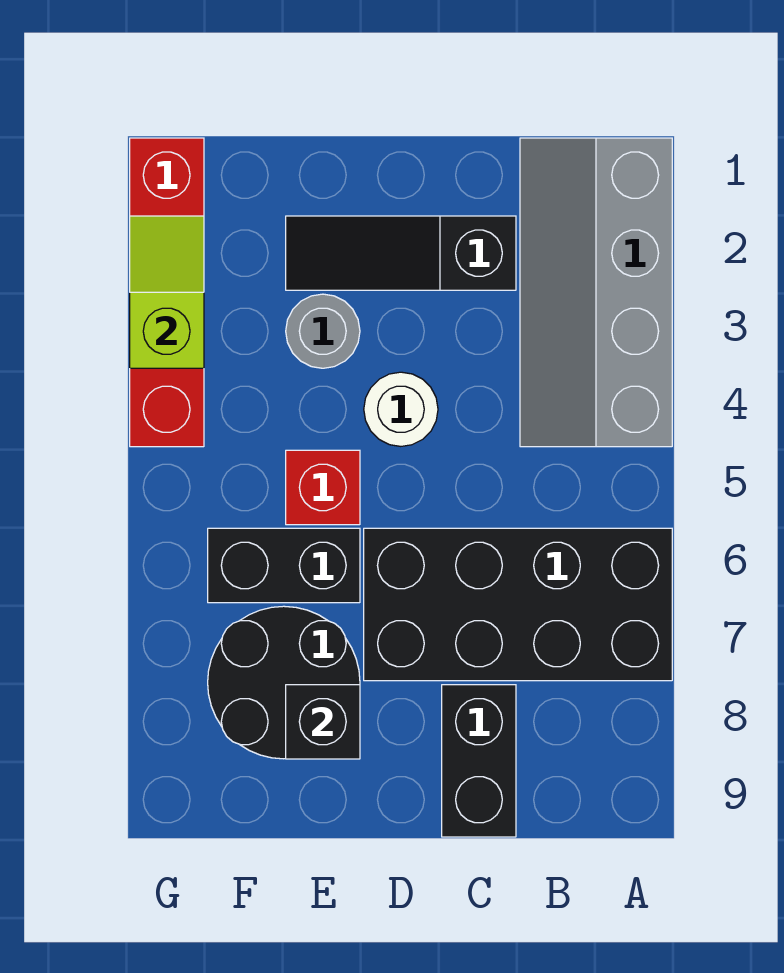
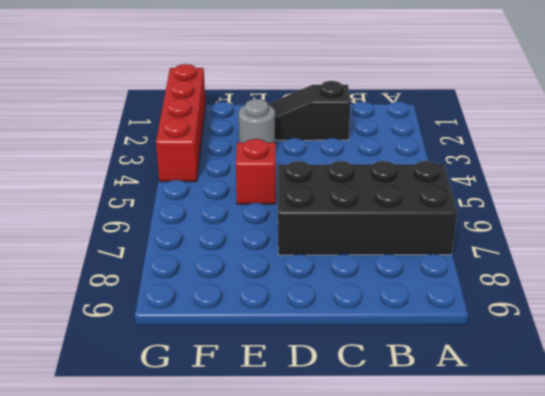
none -> grey slope A1:B4 level 1 top A
none -> black brick C8:C9 level 1
none -> white round brick D4 level 1

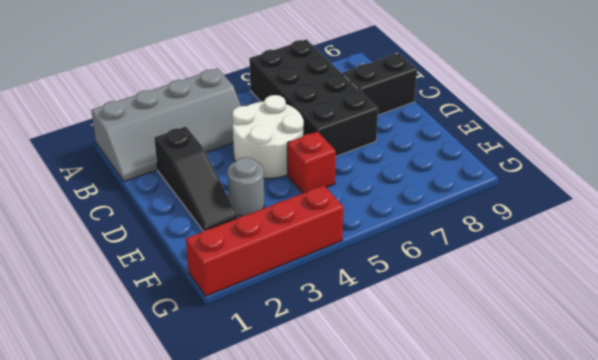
white round brick C4:D5 level 1 -> white round brick D4 level 1
none -> black brick E6:F6 level 1
none -> black round brick E7:F8 level 1
none -> black brick E8 level 2

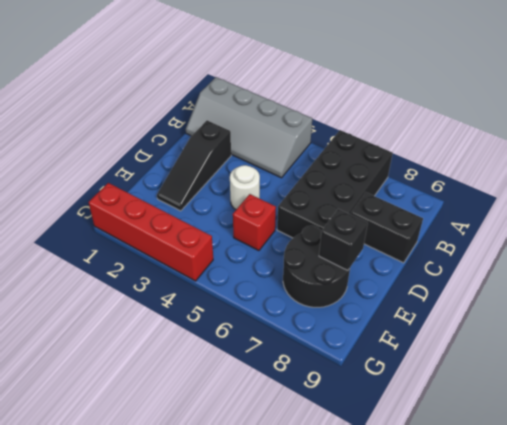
none -> grey round brick E3 level 1
none -> black brick E6:F6 level 1
none -> lime slope G2:G3 level 2 top 3

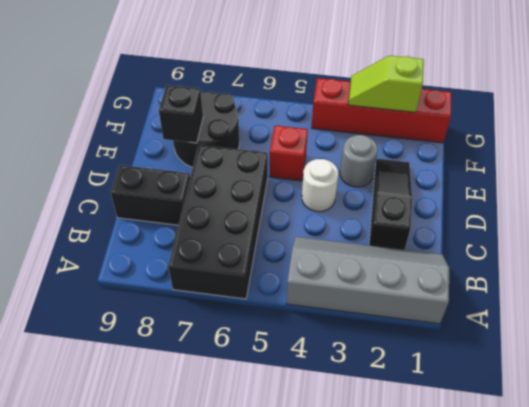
lime slope G2:G3 level 2 top 2 -> lime slope G2:G3 level 2 top 3
none -> black brick E6:F6 level 1

